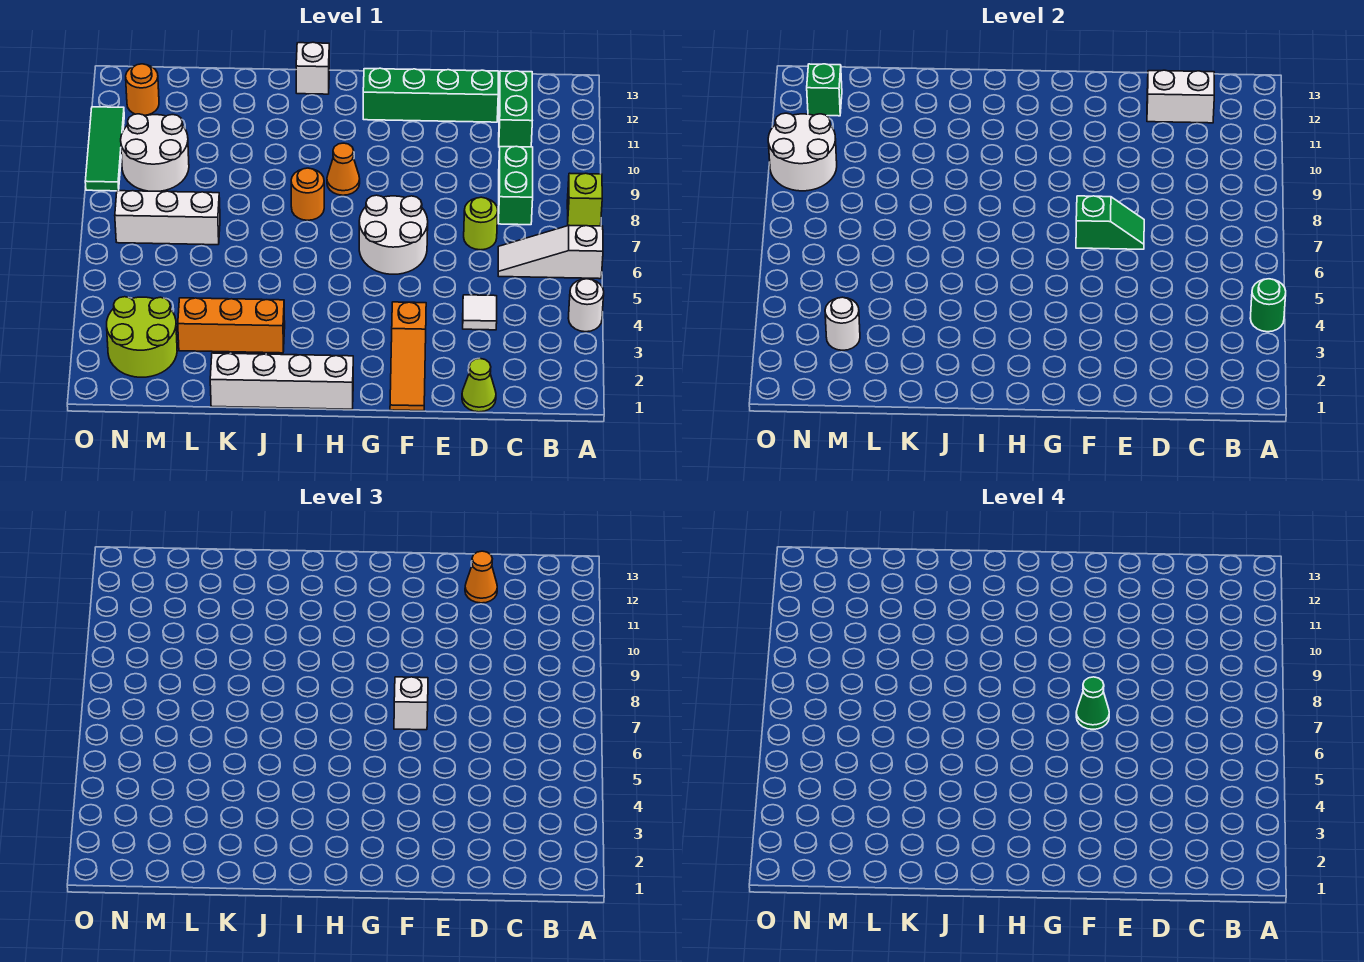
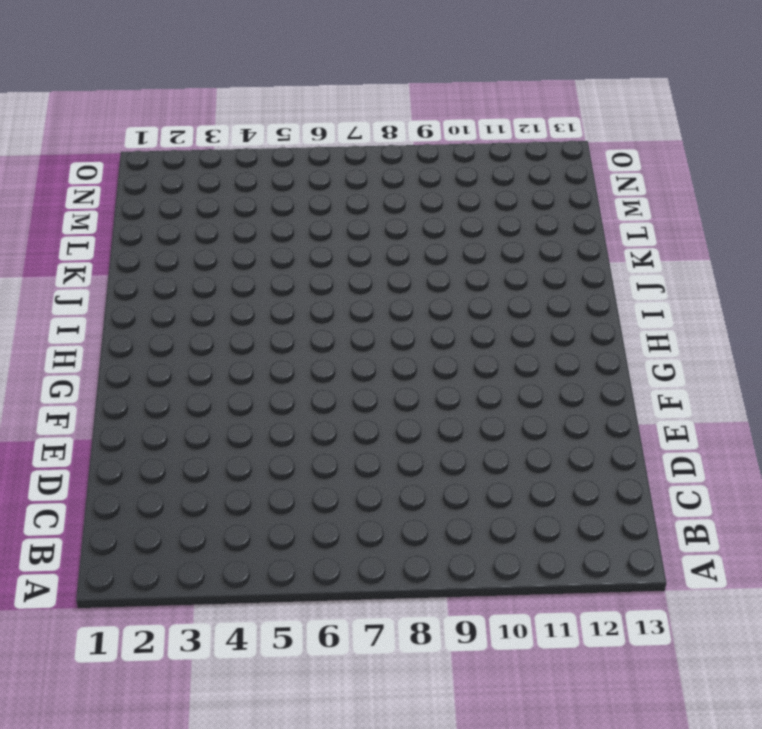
none -> white round brick A4 level 1
none -> white slope A6:C6 level 1 top A
none -> lime brick A8 level 1
none -> green brick C8:C9 level 1

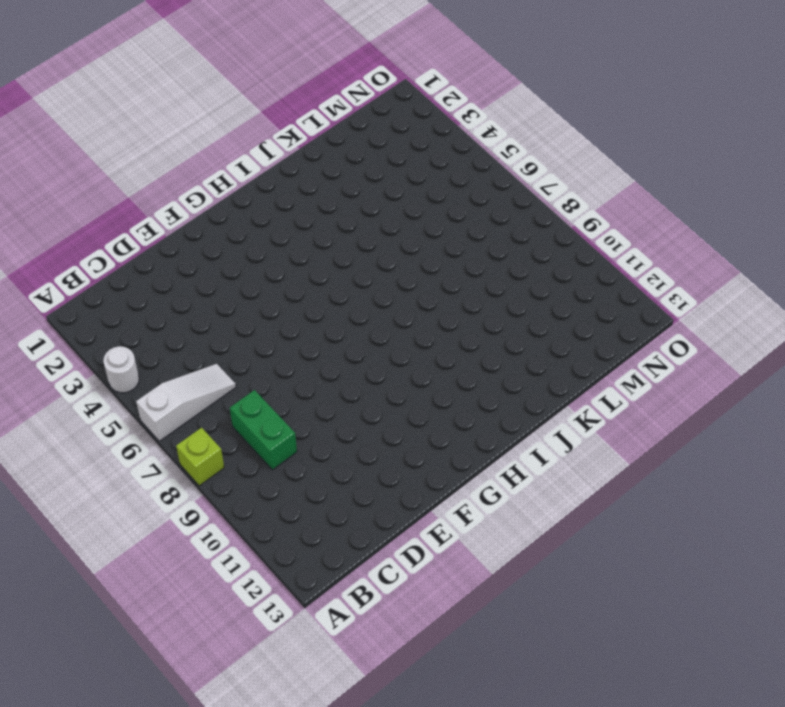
none -> green brick C11:C12 level 1
none -> lime cone D1 level 1
none -> white tile D4 level 1
none -> lime round brick D7 level 1

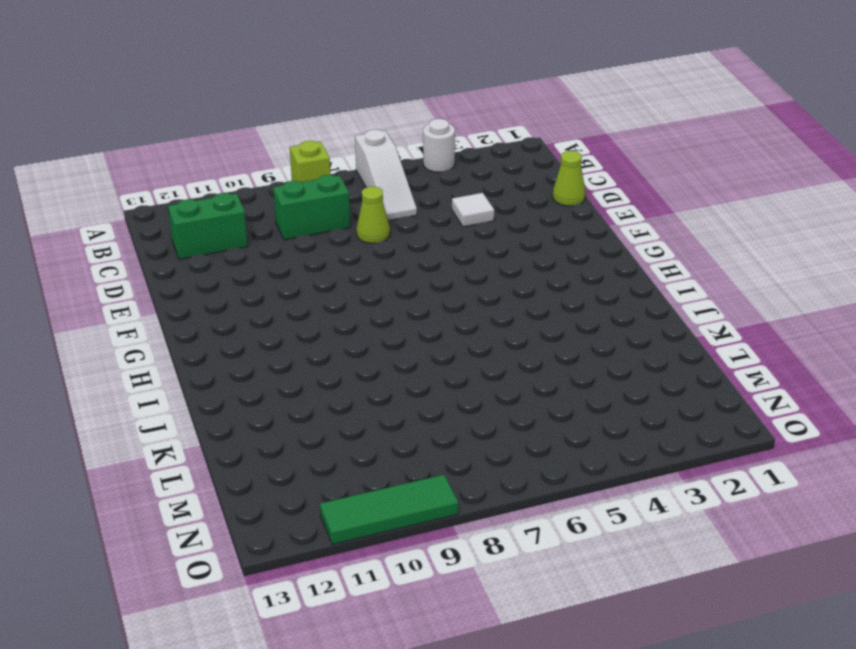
lime cone D7 level 1 -> lime round brick D7 level 1
none -> green brick D12:G12 level 1
none -> orange slope F1:F3 level 1 top 3
none -> white round brick F6:G7 level 1
none -> white brick H1:K1 level 1

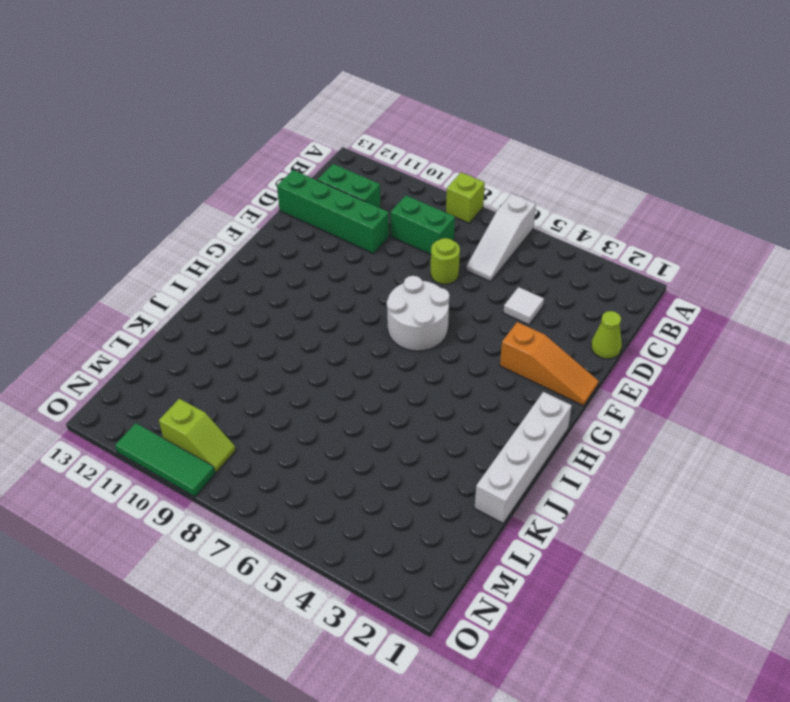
green brick D10:D13 level 1 -> green brick D12:G12 level 1
lime slope N9:N10 level 1 top 10 -> white round brick M9:N10 level 1
none -> white round brick A4 level 1
none -> orange cone H9 level 1
none -> orange round brick I8 level 1
none -> white brick I13 level 1

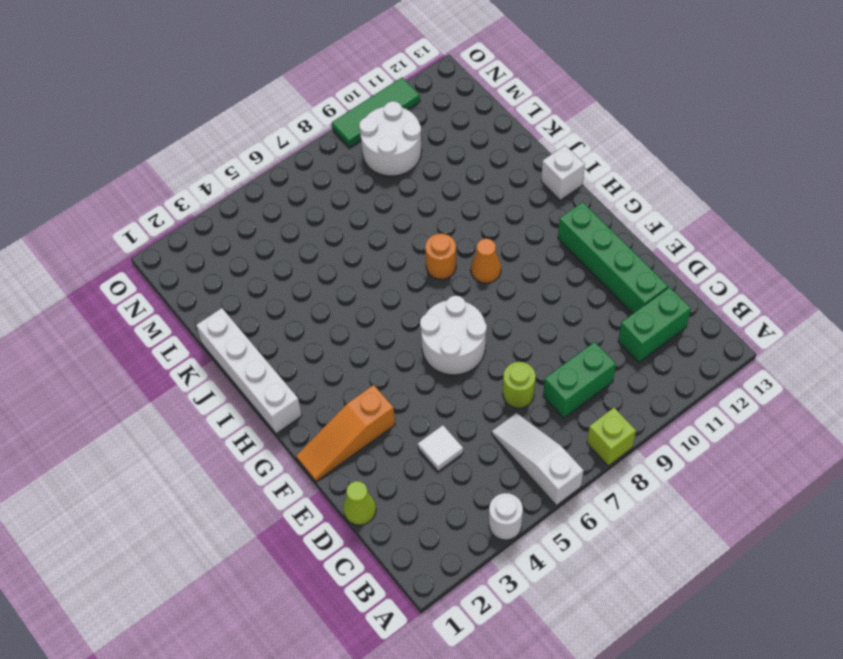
none -> orange brick J3:L3 level 1
none -> white brick L7:N7 level 1
none -> lime round brick M2:N3 level 1
none -> orange round brick N12 level 1

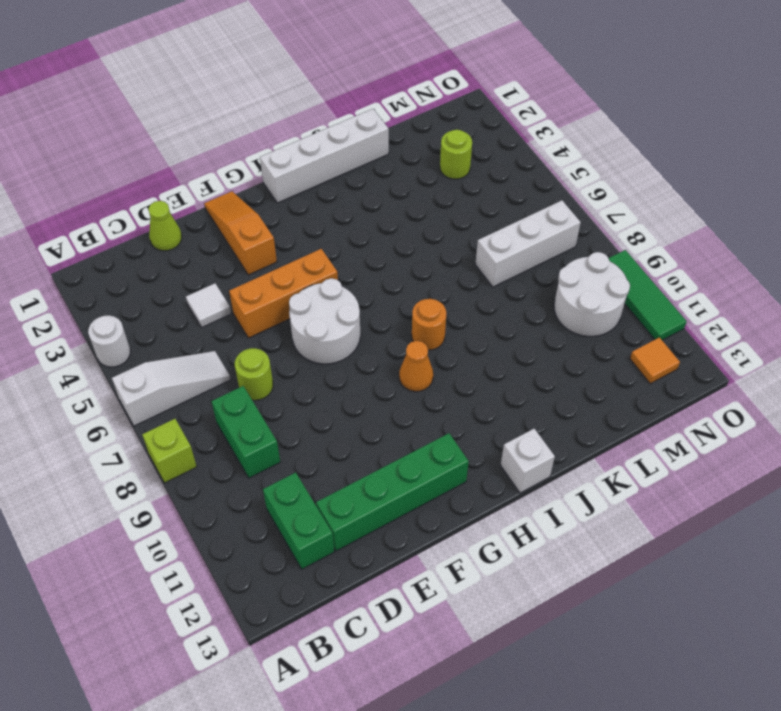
orange brick E5:G5 level 1 -> orange brick J3:L3 level 1
lime round brick M3 level 1 -> lime round brick M2:N3 level 1
orange tile N12 level 1 -> orange round brick N12 level 1
none -> green round brick A4 level 2
none -> white brick C12:D12 level 2
none -> green slope E7:F7 level 2 top F
none -> white round brick M3 level 2

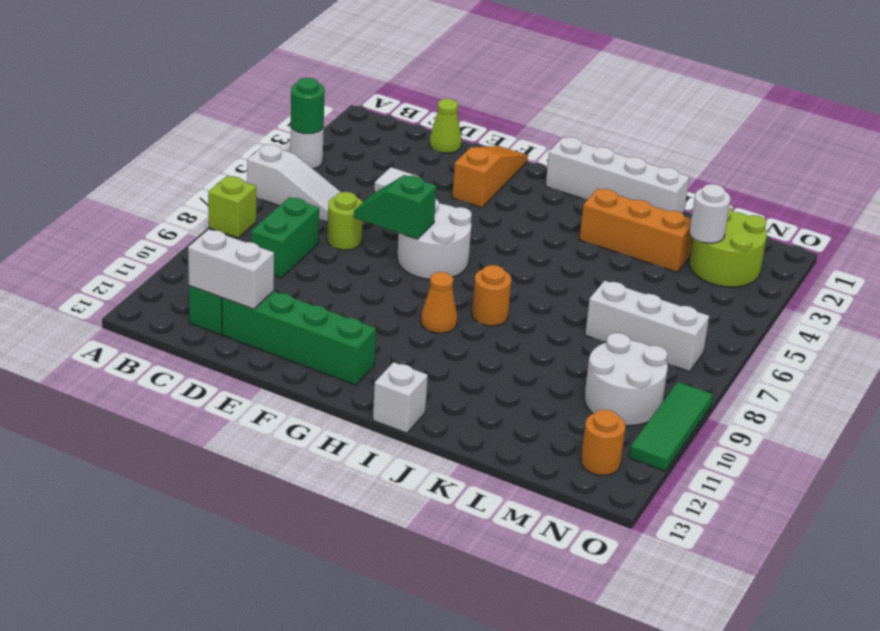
none -> white round brick N9:O10 level 2
none -> green brick N12 level 2
none -> orange cone D12 level 3
none -> white brick F7 level 3

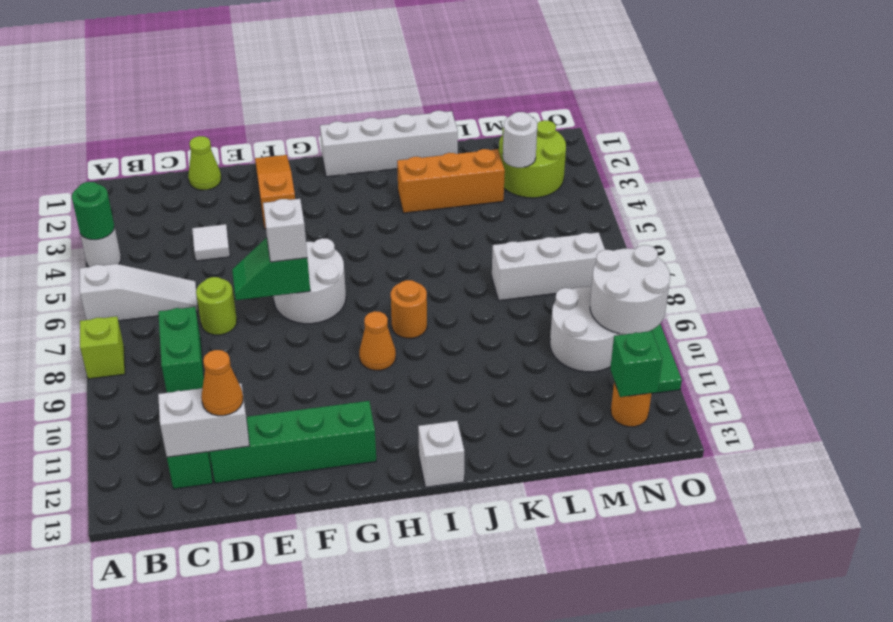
none -> green cone F7 level 4

